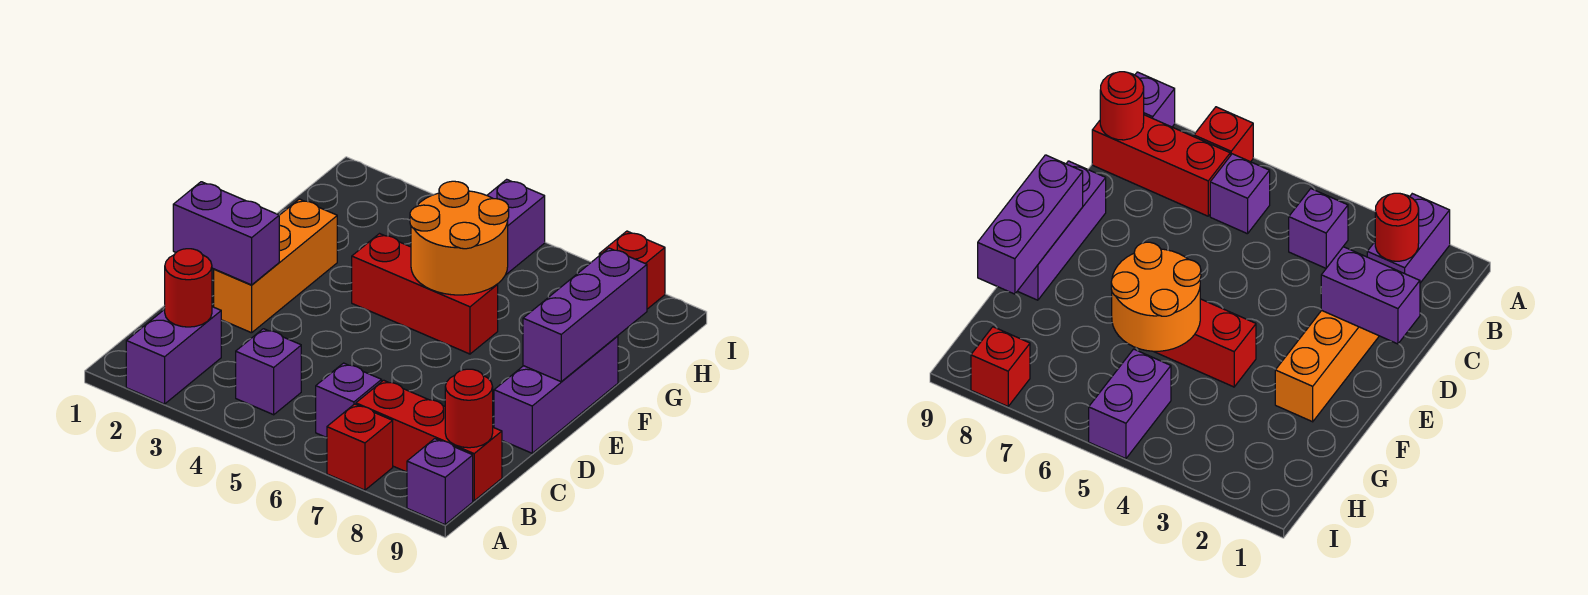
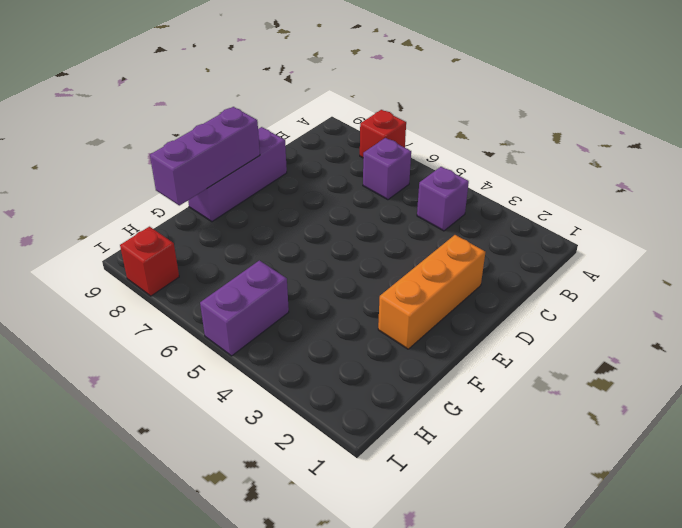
none -> purple brick A2:B2 level 1
none -> purple brick A9 level 1
none -> red brick B7:B9 level 1

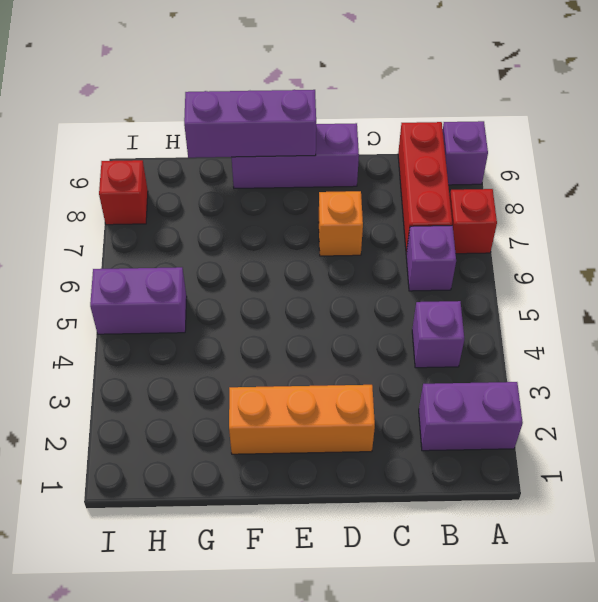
orange brick D7 level 1 -> none
none -> red brick F4:F6 level 1
none -> red round brick B2 level 2
none -> red round brick B9 level 2

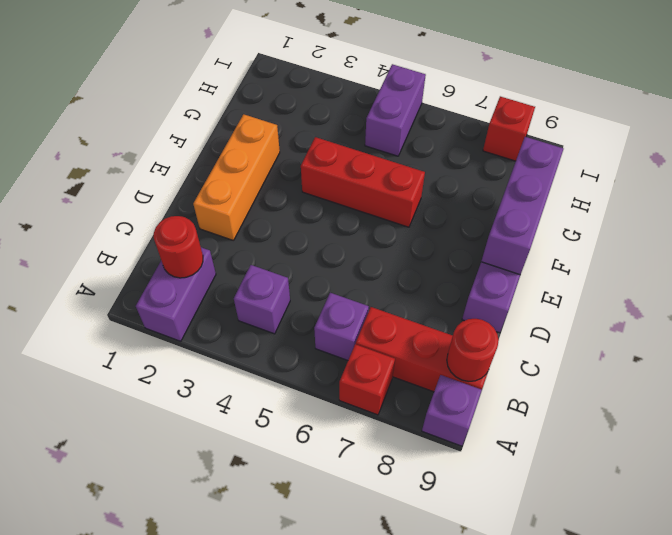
none -> purple brick D1:D2 level 2
none -> orange round brick F5:G6 level 2

